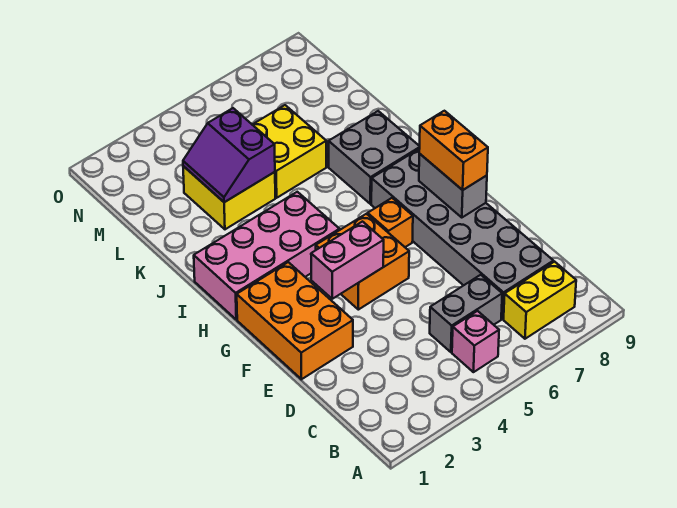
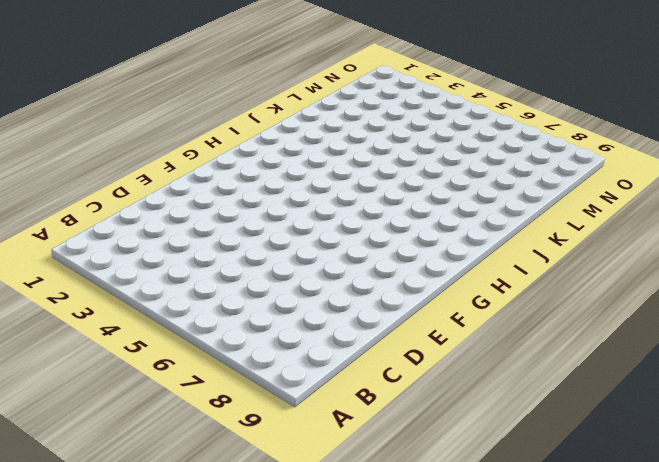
none -> pink brick B5 level 1
none -> yellow brick B7:B8 level 1
none -> grey brick C5:C6 level 1

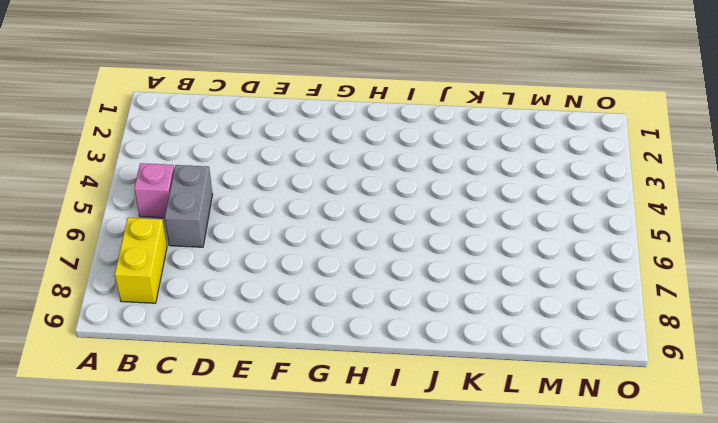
none -> grey brick C7:H8 level 1
none -> orange brick E1:G2 level 1
none -> orange brick F4:G5 level 1

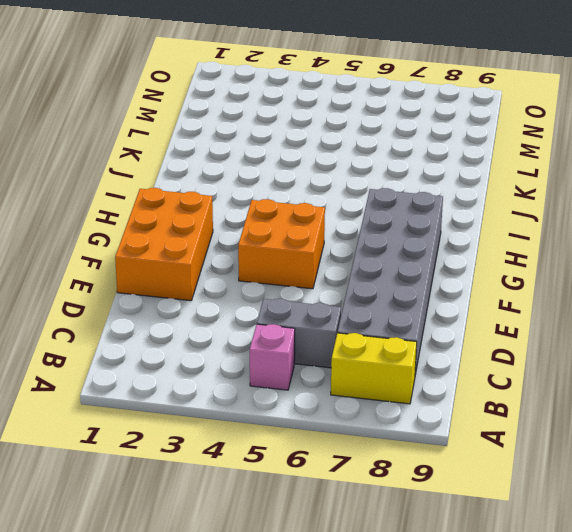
none -> orange brick G6 level 1
none -> pink brick H1:I4 level 1
none -> grey brick I7:J8 level 1

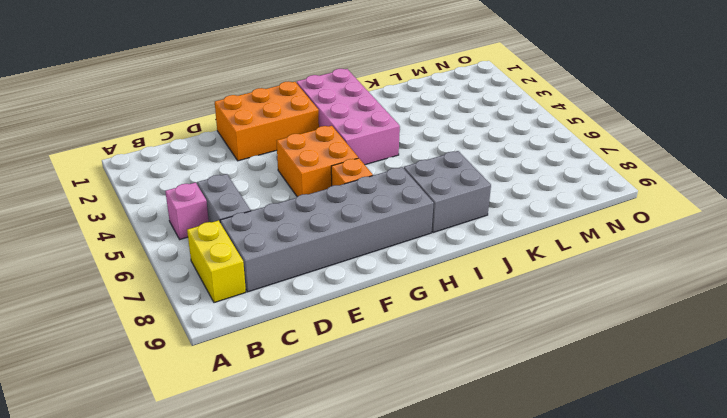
none -> yellow brick K3:L4 level 1
none -> yellow brick K5:L6 level 1
none -> pink brick F3:F4 level 2

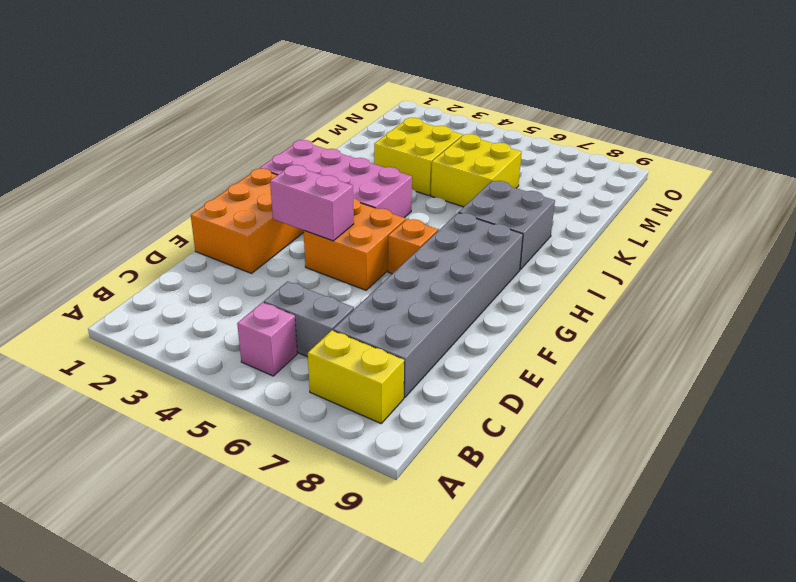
none -> grey brick F8:G8 level 2
none -> purple slope K3:L4 level 2 top 4
none -> orange brick F8:G8 level 3

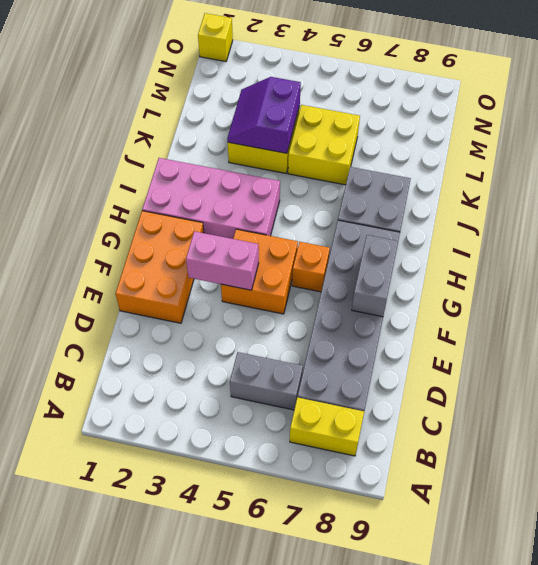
yellow brick O1 level 1 -> none
none -> pink brick B5 level 1
none -> orange brick F8:G8 level 3

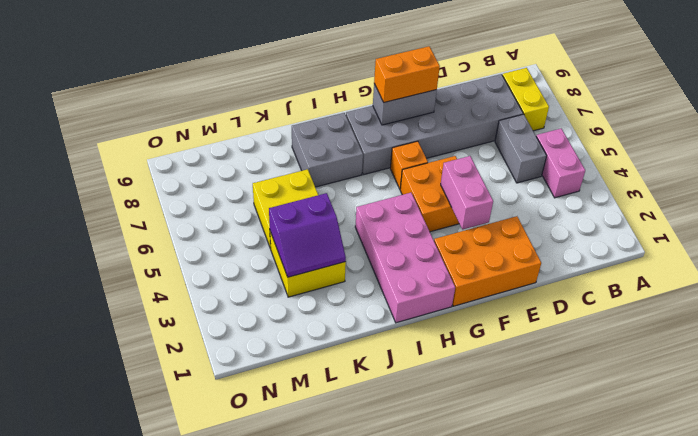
pink brick B4:B5 level 1 -> pink brick B5 level 1

